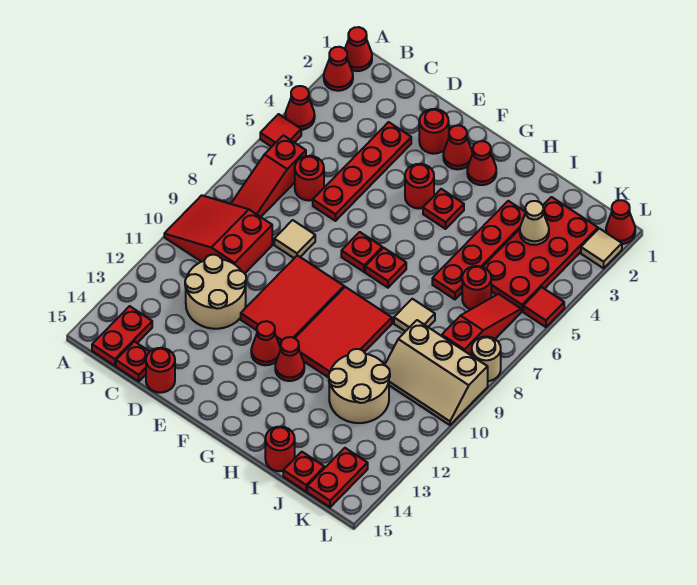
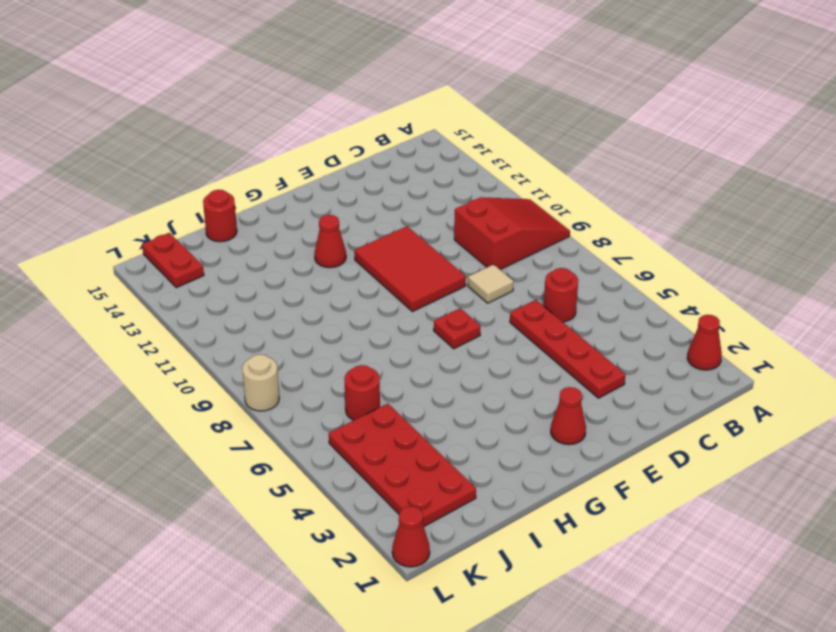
none -> red cone A1 level 1
none -> red cone A4 level 1
none -> red tile A5 level 1
none -> red slope B6:B8 level 1 top 6

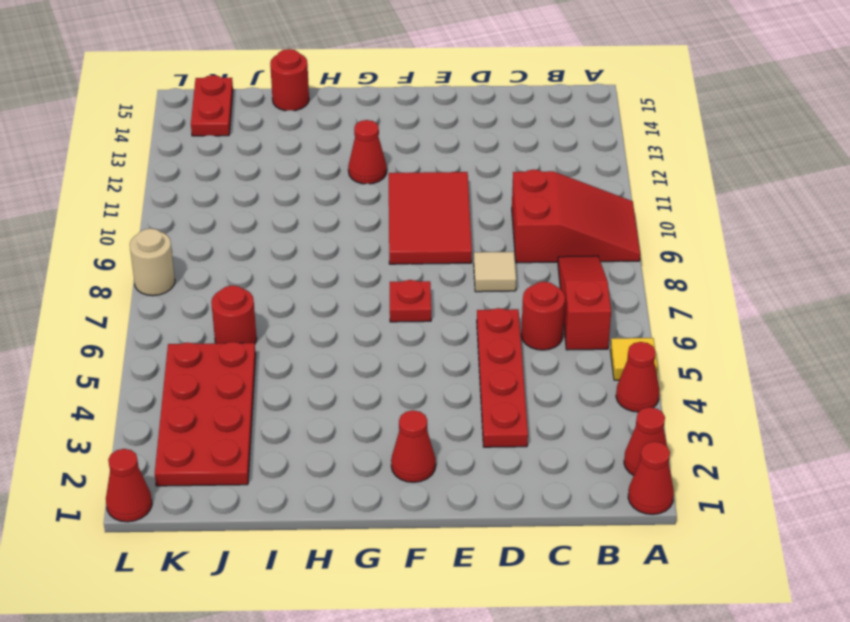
yellow tile A5 level 1 -> red tile A5 level 1
none -> red plate B14:B15 level 1
none -> tan round brick C11:D12 level 1
none -> red plate C15 level 1
none -> red round brick D15 level 1

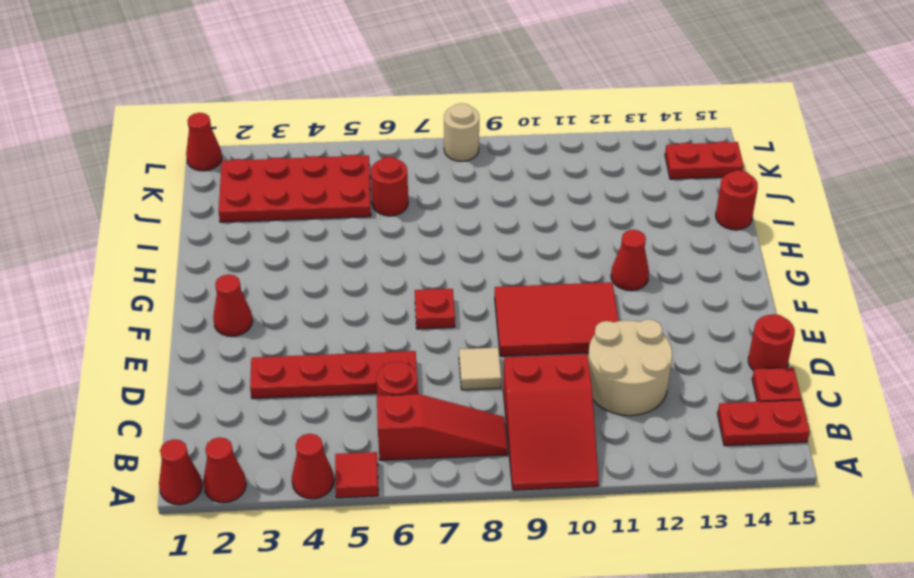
none -> red round brick E2 level 1
none -> red round brick F4 level 1
none -> red cone F12 level 1
none -> red cone G2 level 1

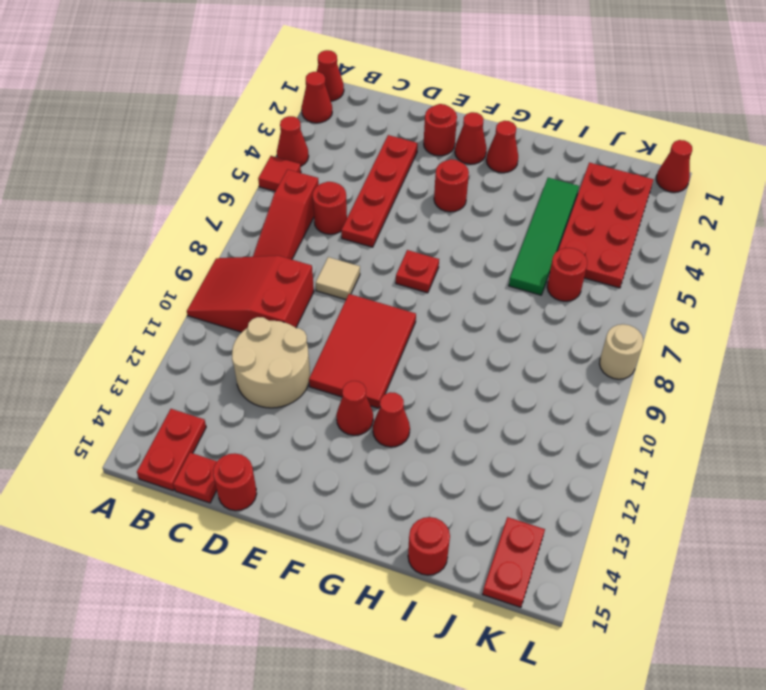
green tile I3:I6 level 1 -> red plate I3:I6 level 1
none -> red plate G4 level 1
none -> red plate G7 level 1
none -> red tile G9:H11 level 1
none -> tan tile I8 level 1

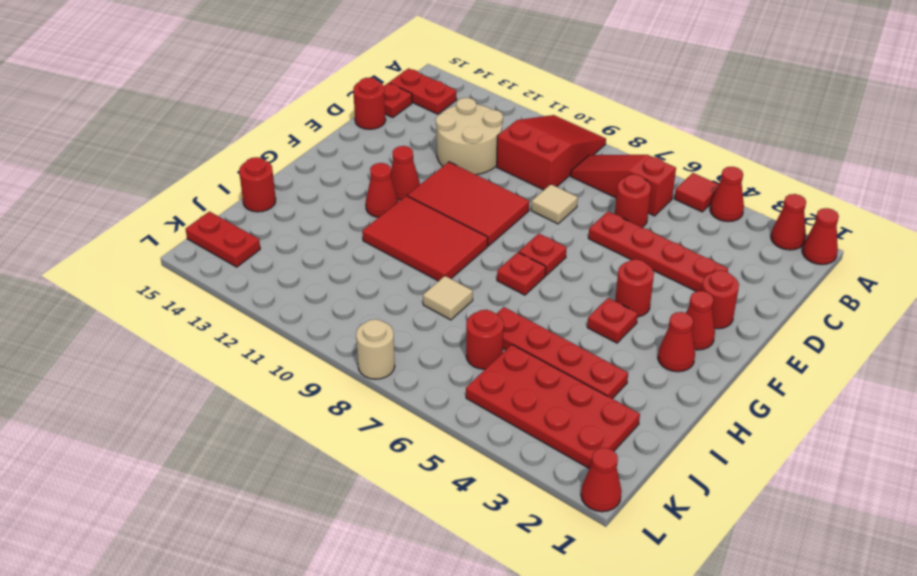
none -> tan round brick I11:J12 level 1
none -> tan slope J9:L10 level 1 top 9
none -> red plate J15 level 1
none -> red slope K6:K8 level 1 top 8

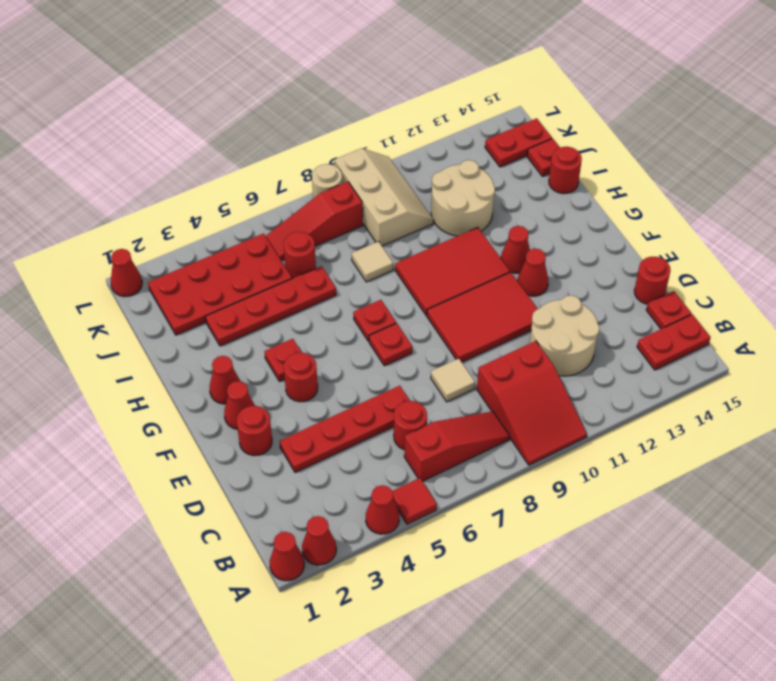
none -> tan tile L2 level 1
none -> red tile L5 level 1
none -> tan cone J3 level 2

